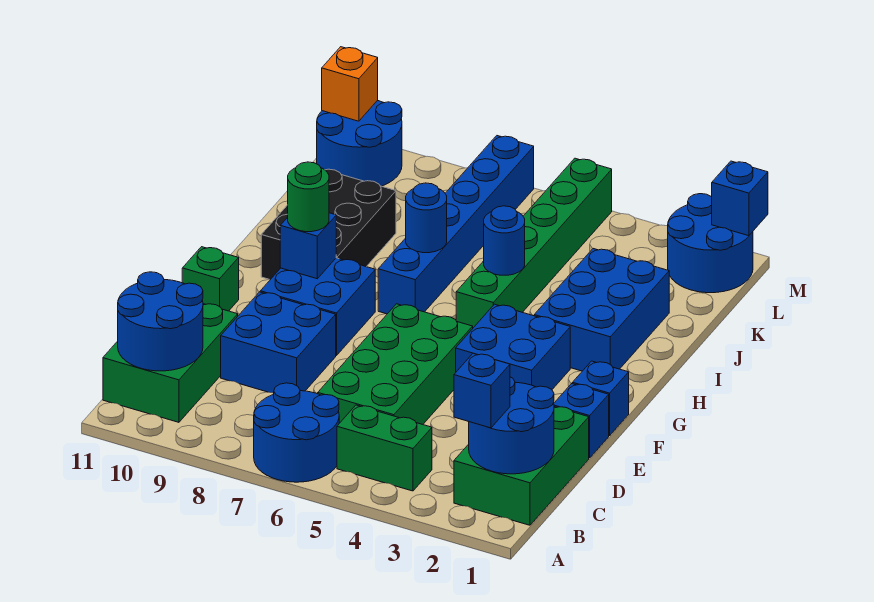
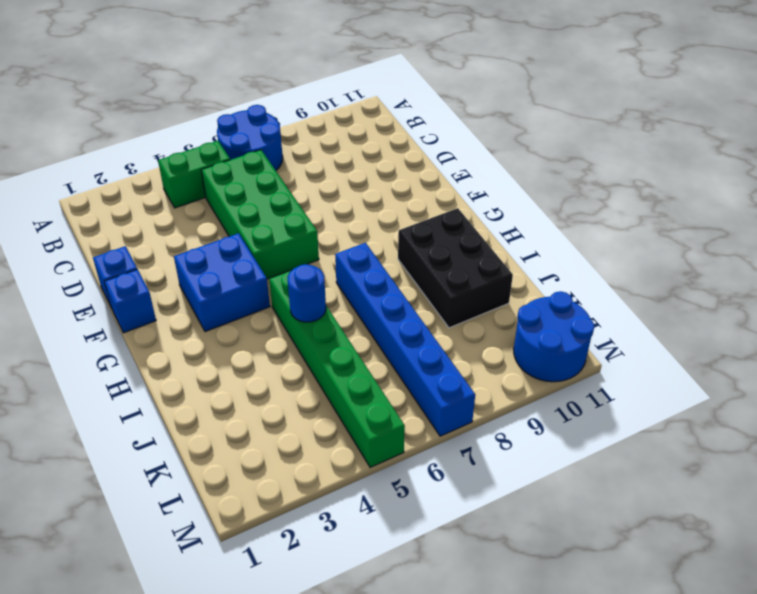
none -> green brick B1:D2 level 1
none -> green brick B10:D11 level 1
none -> blue brick D8:E9 level 1

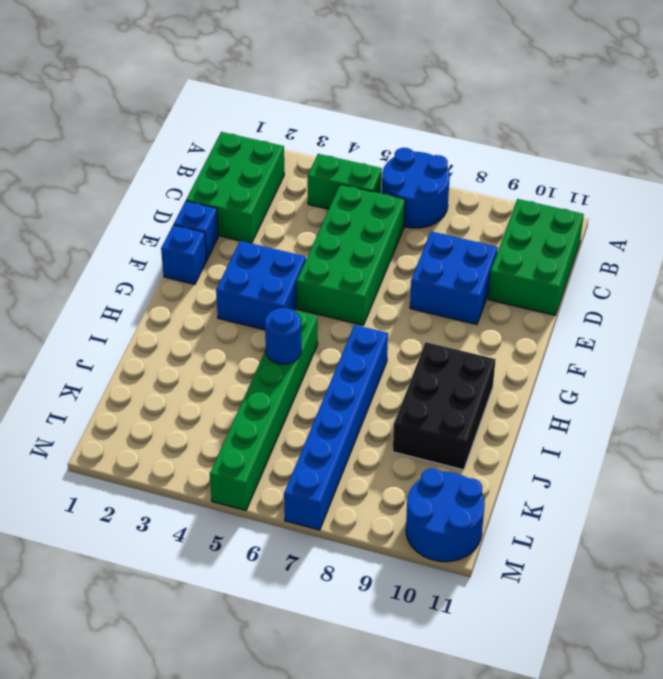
none -> blue brick F8:G9 level 1
none -> green brick F11 level 1
none -> blue brick H2:J3 level 1

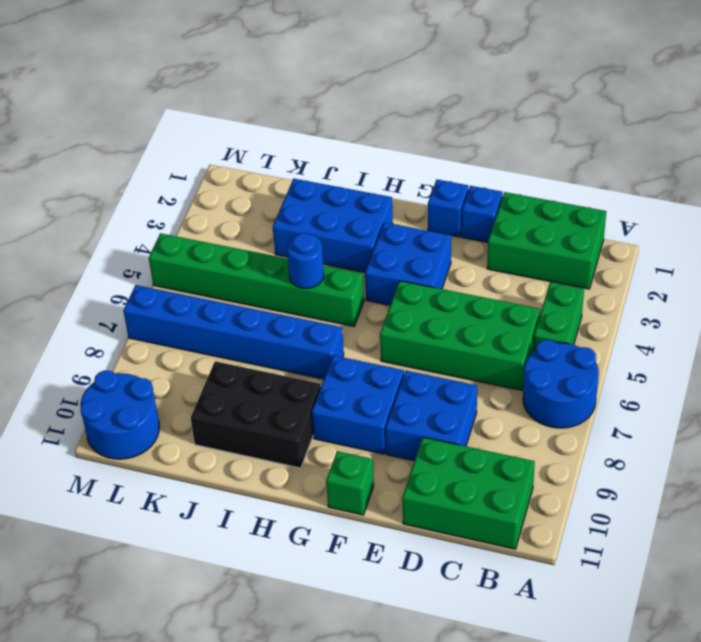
none -> blue round brick L1:M2 level 1
none -> blue round brick B1:C2 level 2
none -> blue round brick B10:C11 level 2

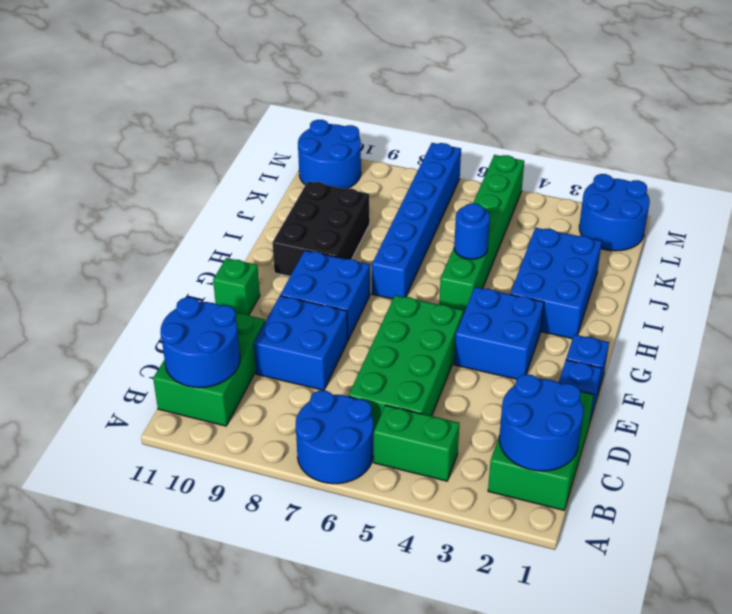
none -> blue brick G9 level 2
none -> blue round brick I7 level 2
none -> blue brick M1 level 2

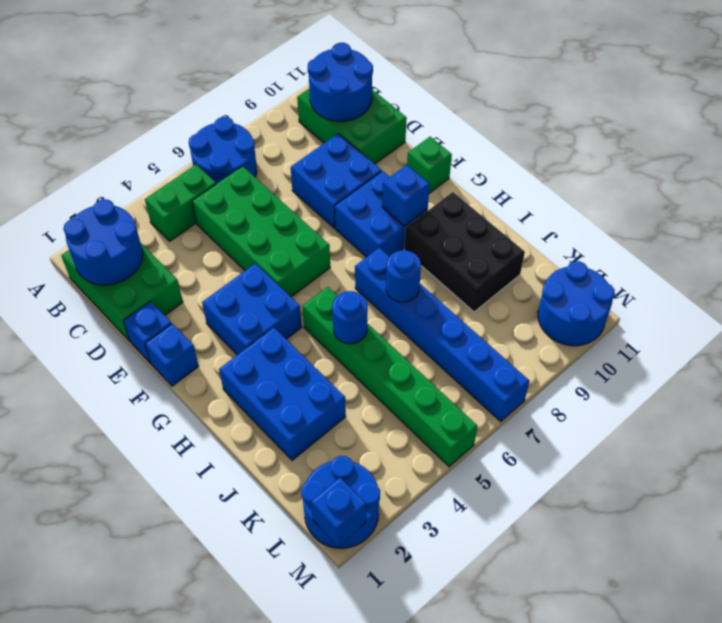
none -> orange brick M11 level 2
none -> blue brick B2 level 3
none -> green round brick G9 level 3

